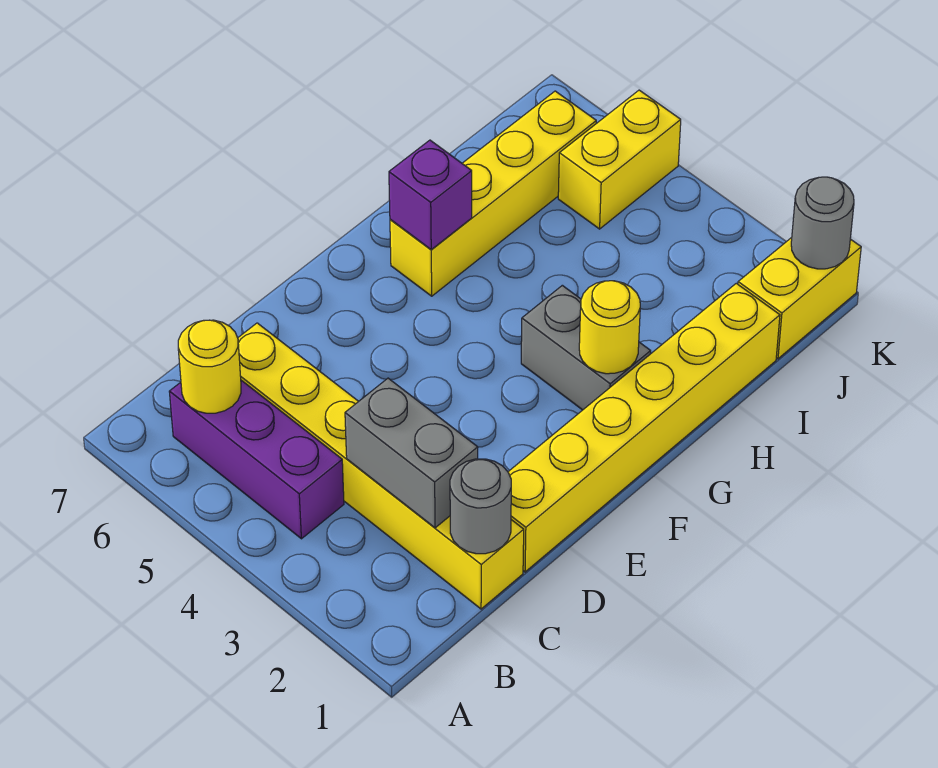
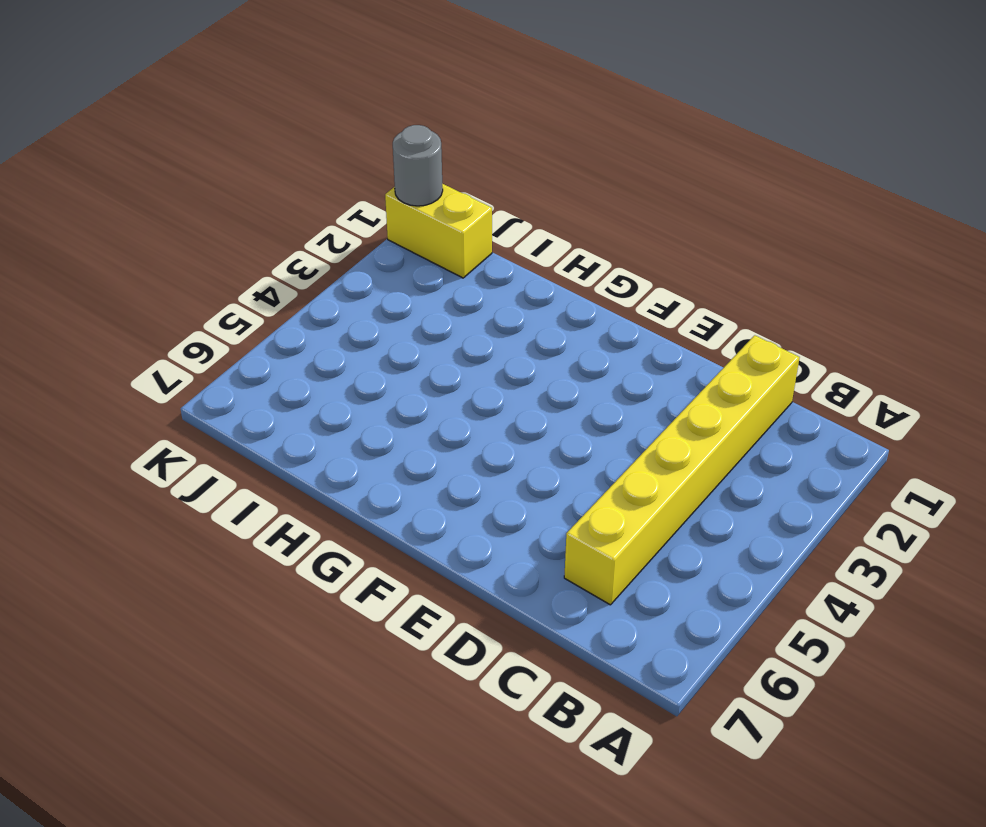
none -> purple brick B4:B6 level 1
none -> yellow brick D1:I1 level 1
none -> grey brick G2:G3 level 1

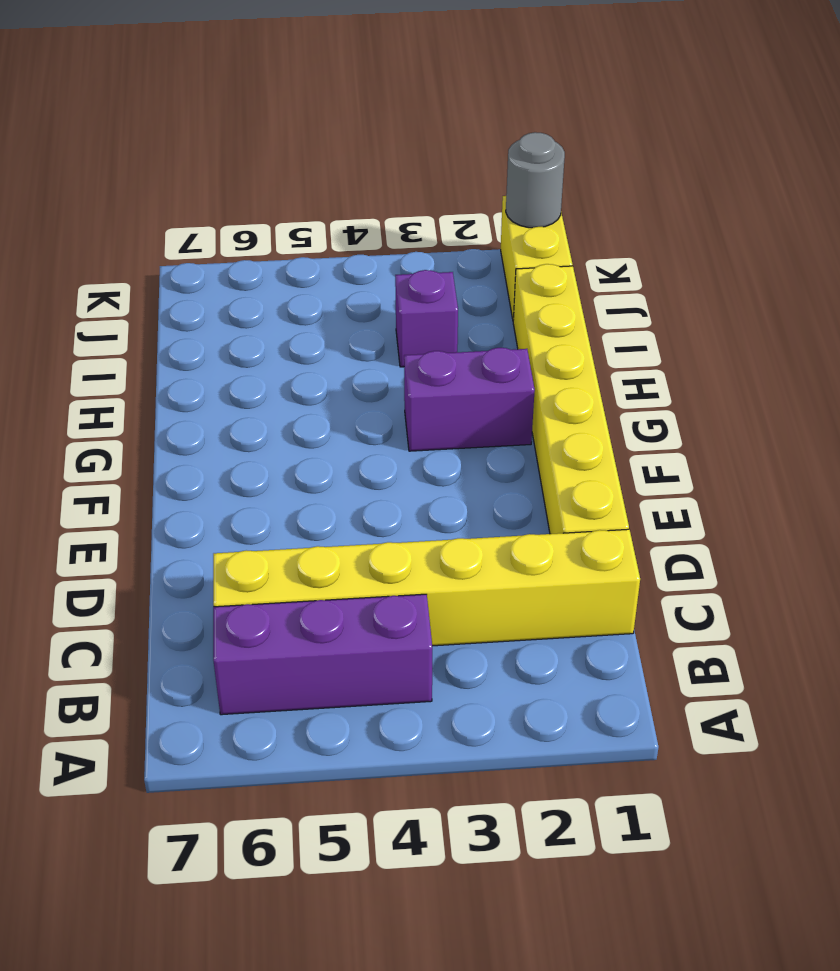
purple brick G2:G3 level 1 -> grey brick G2:G3 level 1
purple brick I3 level 1 -> purple brick G6 level 2
none -> yellow brick G6:J6 level 1
none -> yellow brick J5:K5 level 1
none -> yellow round brick B6 level 2

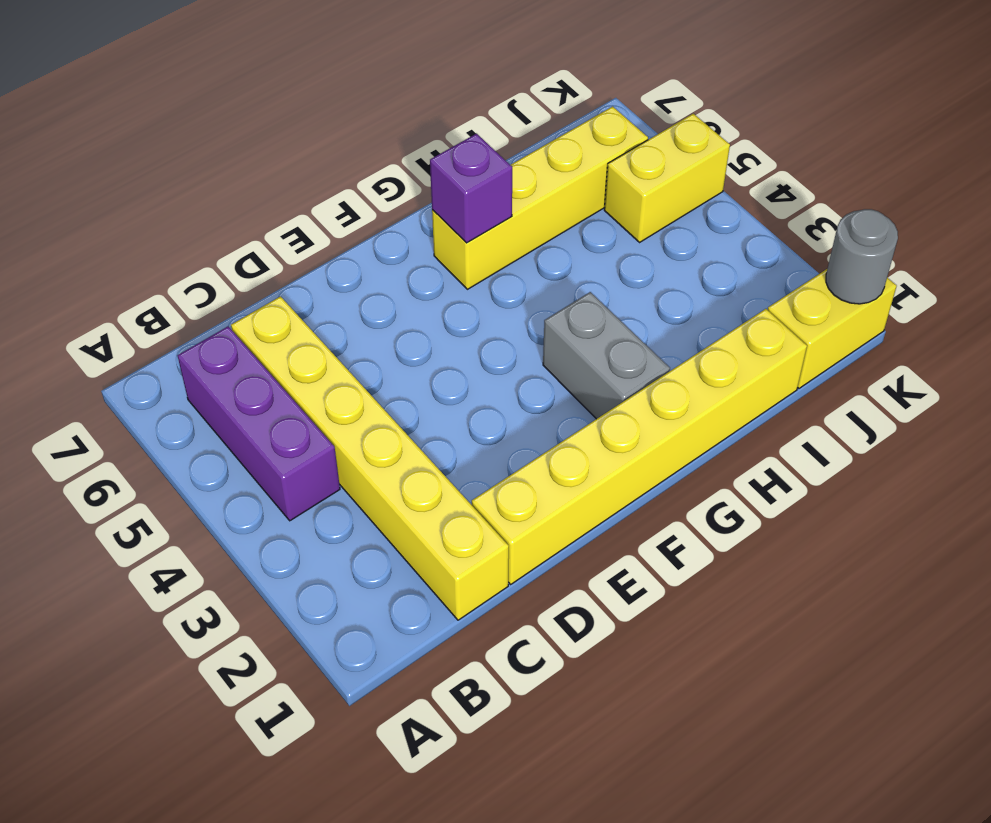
none -> yellow round brick B6 level 2
none -> grey round brick C1 level 2
none -> grey brick C2:C3 level 2

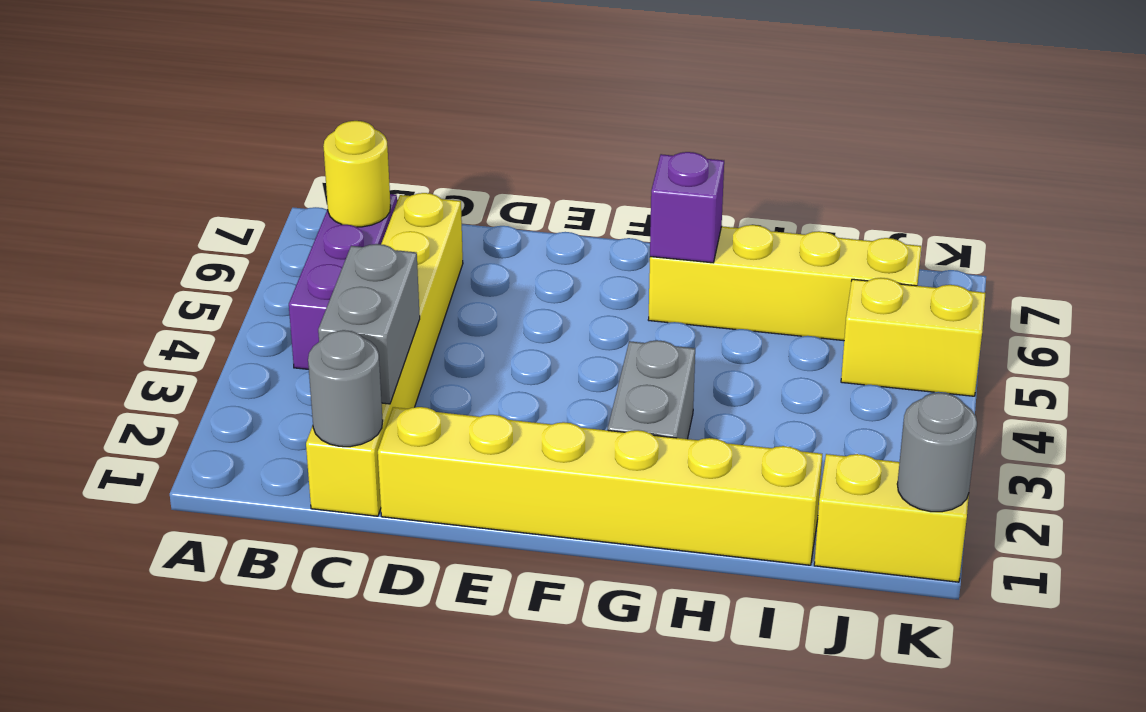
none -> yellow round brick G2 level 2

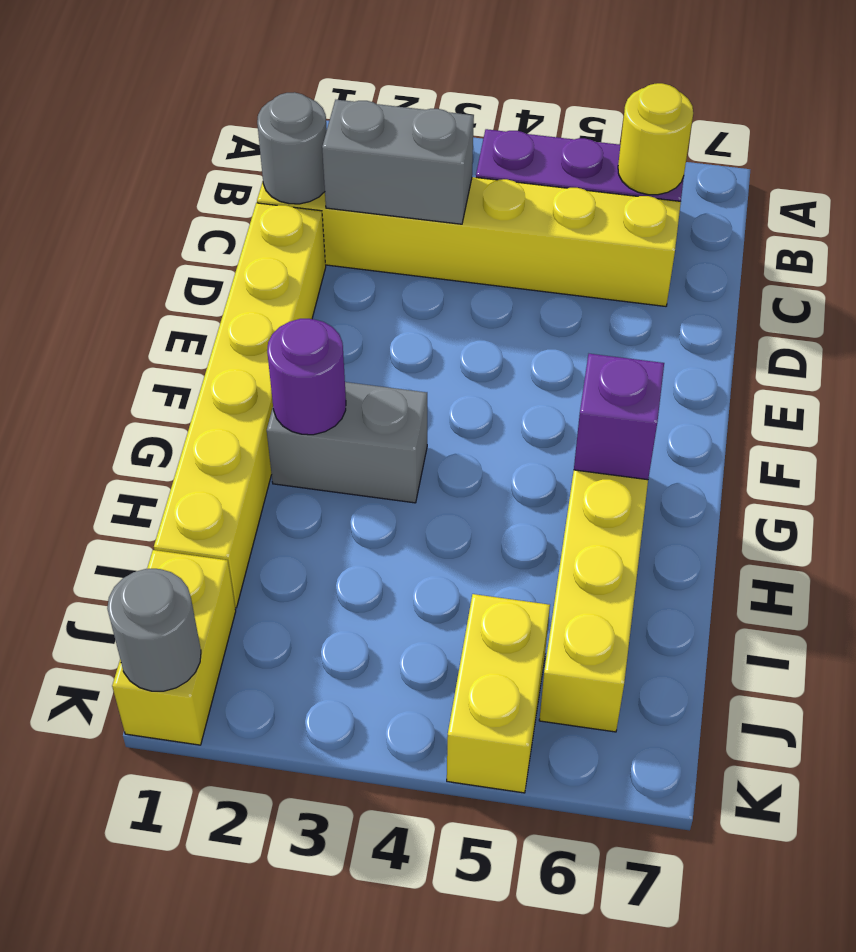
purple round brick G2 level 2 -> yellow round brick G2 level 2

